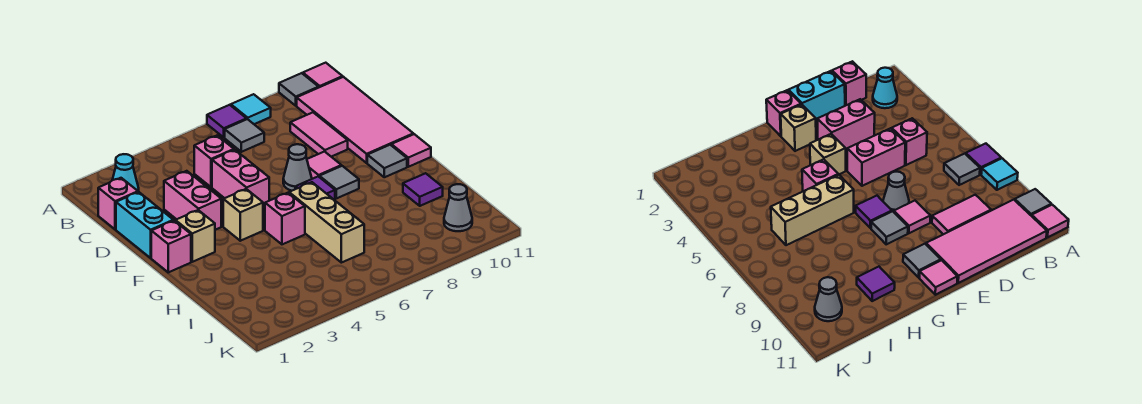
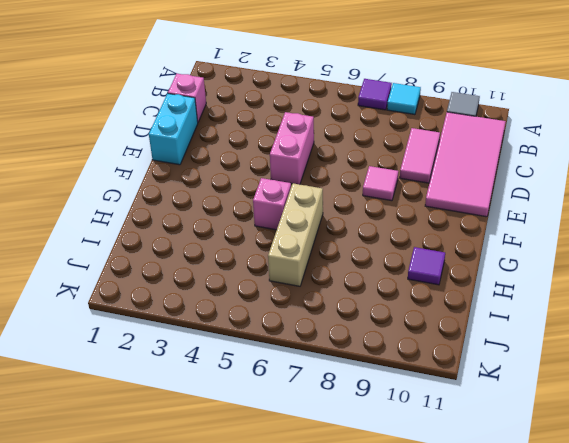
none -> pink tile A11 level 1
none -> cyan cone B2 level 1
none -> grey tile B7 level 1

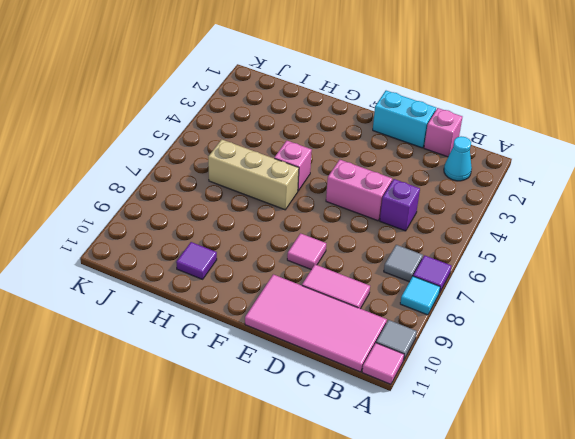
purple brick C5 level 1 -> pink brick C5 level 1
none -> pink brick D3:E3 level 1
none -> grey cone E7 level 1
none -> pink brick F1 level 1

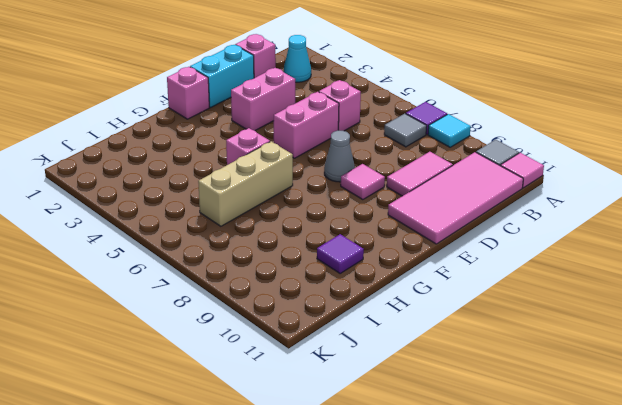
none -> tan brick F2 level 1
none -> tan brick F4 level 1
none -> purple tile F7 level 1

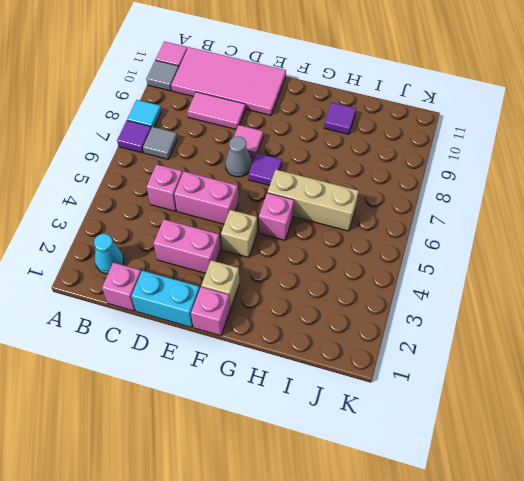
none -> grey tile F8 level 1
none -> grey tile F10 level 1
none -> pink tile F11 level 1

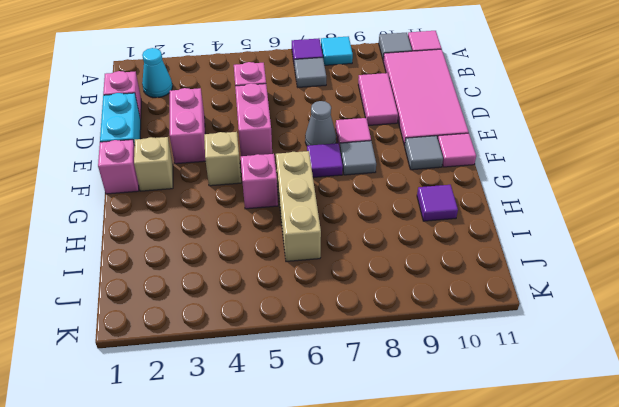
none -> grey cone J10 level 1

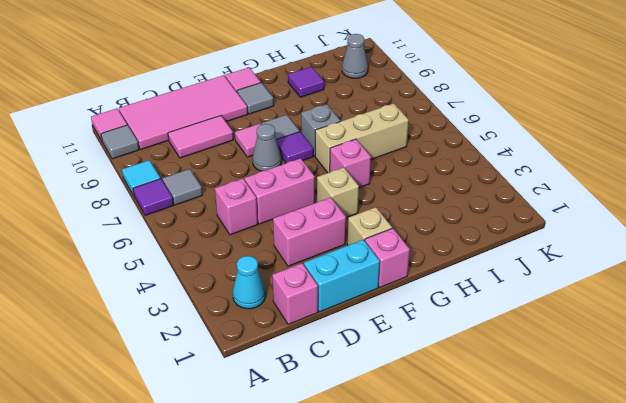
grey brick G7 level 1 -> none

